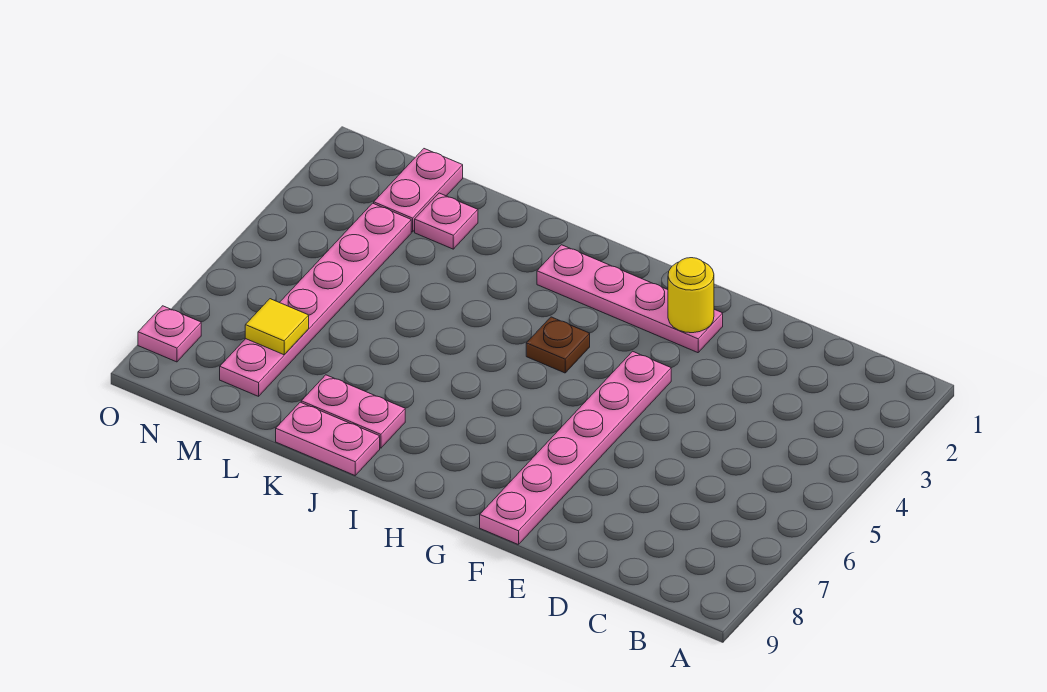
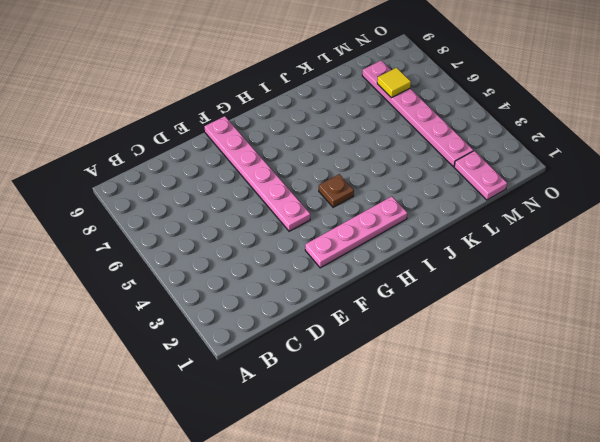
none -> pink plate J8:K8 level 1
none -> pink plate J9:K9 level 1

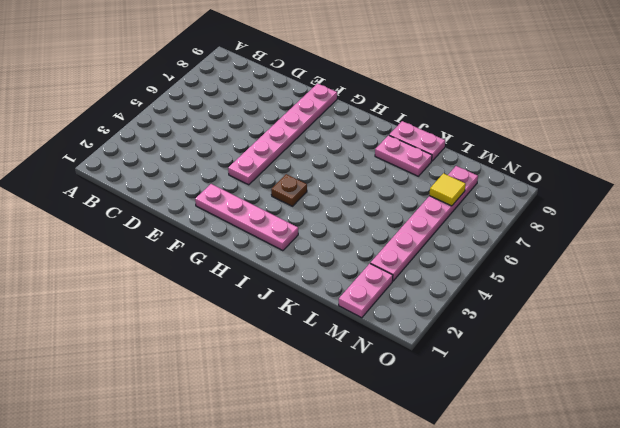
none -> pink plate L2 level 1
none -> pink plate O8 level 1

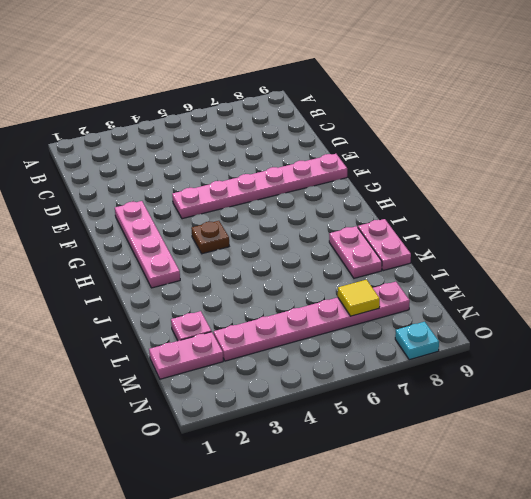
cyan plate O8 level 1 -> pink plate O8 level 1
none -> yellow round brick F2 level 2

